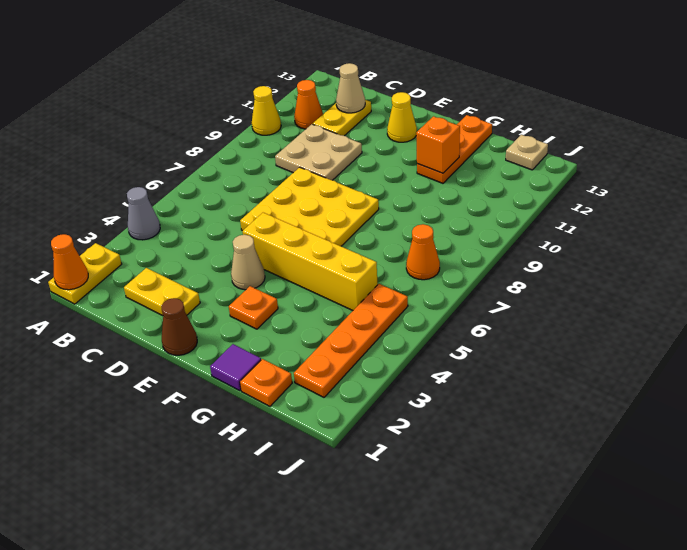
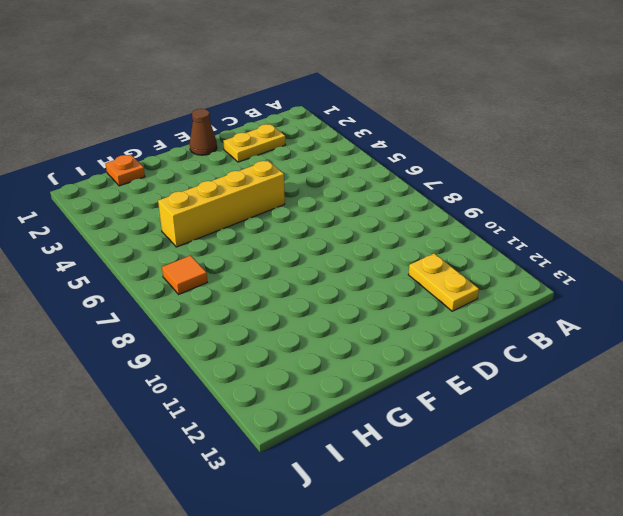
orange tile I7 level 1 -> orange cone I7 level 1
none -> yellow plate A1:A2 level 1
none -> grey cone A4 level 1
none -> yellow cone A10 level 1

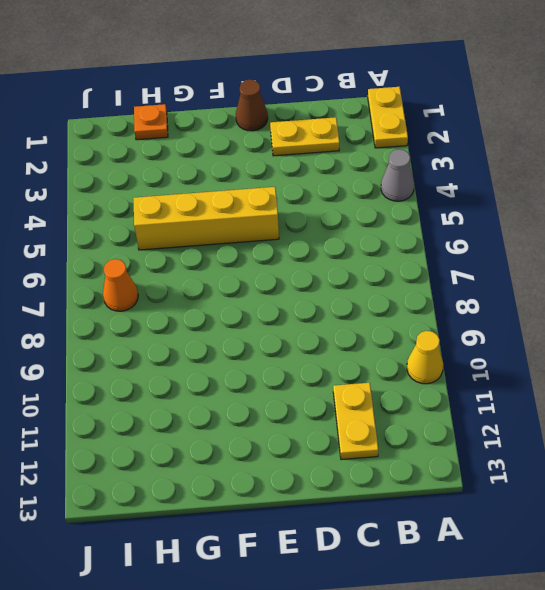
none -> orange cone B11 level 1
none -> tan plate C9:D10 level 1
none -> yellow plate D6:F8 level 1

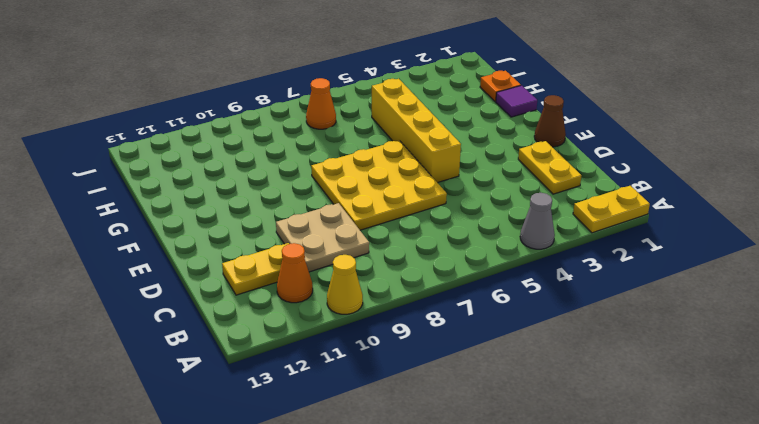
none -> tan cone E4 level 1
none -> yellow cone E12 level 1
none -> orange plate F3 level 1

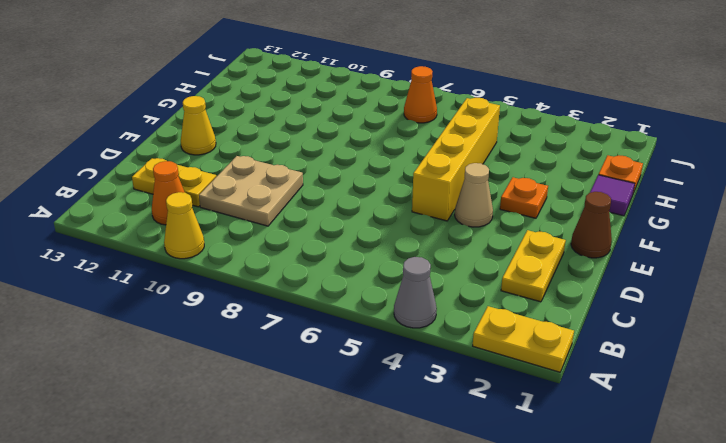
none -> yellow plate D6:F8 level 1
none -> orange plate G11:G13 level 1
none -> orange plate I2:I5 level 1

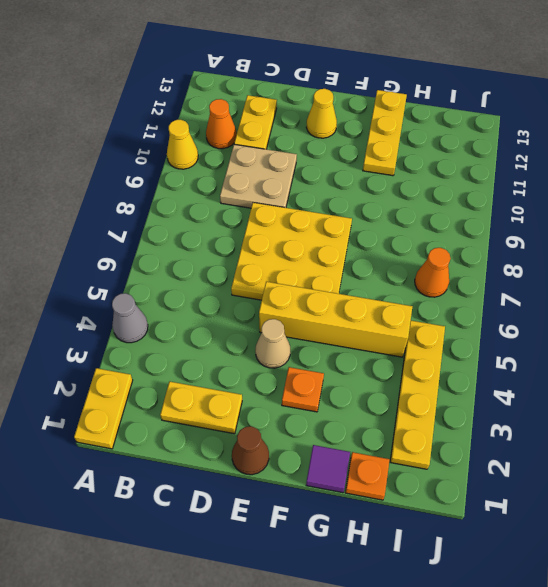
yellow plate G11:G13 level 1 -> orange plate G11:G13 level 1
yellow plate I2:I5 level 1 -> orange plate I2:I5 level 1
none -> tan plate I13 level 1
none -> orange cone A1 level 2
none -> tan cone C12 level 2

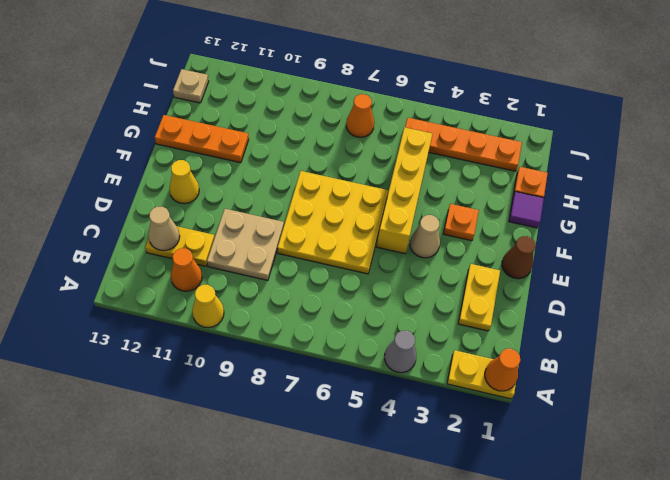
none -> orange brick G11 level 2

